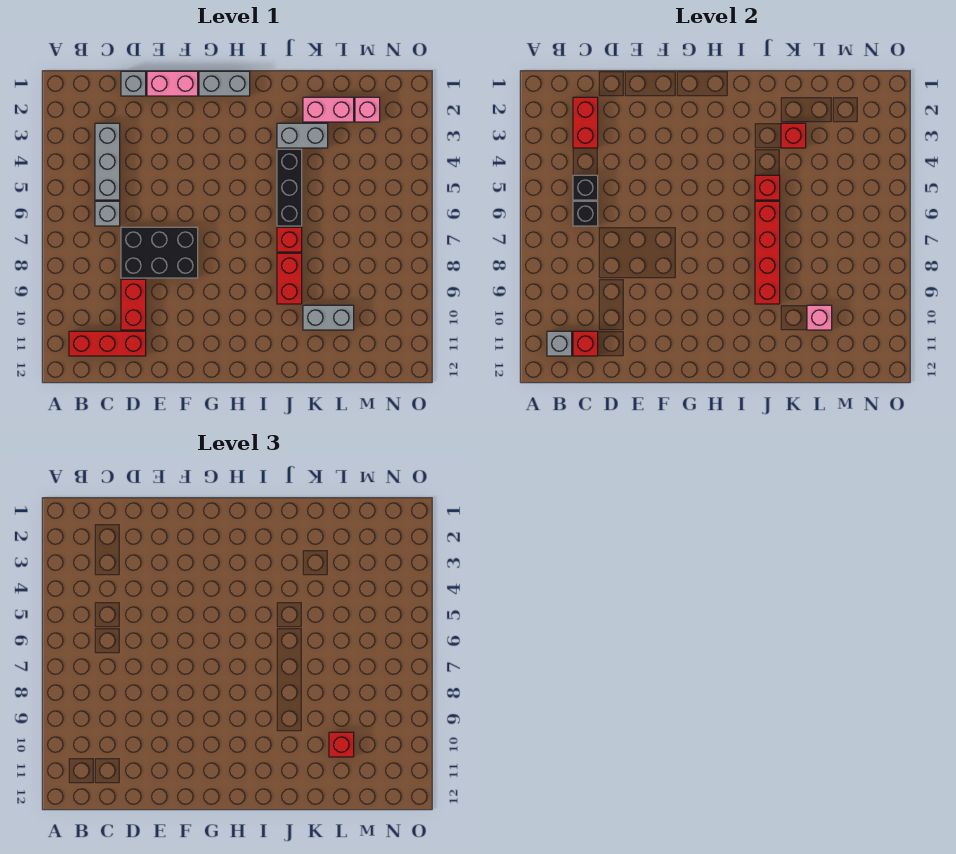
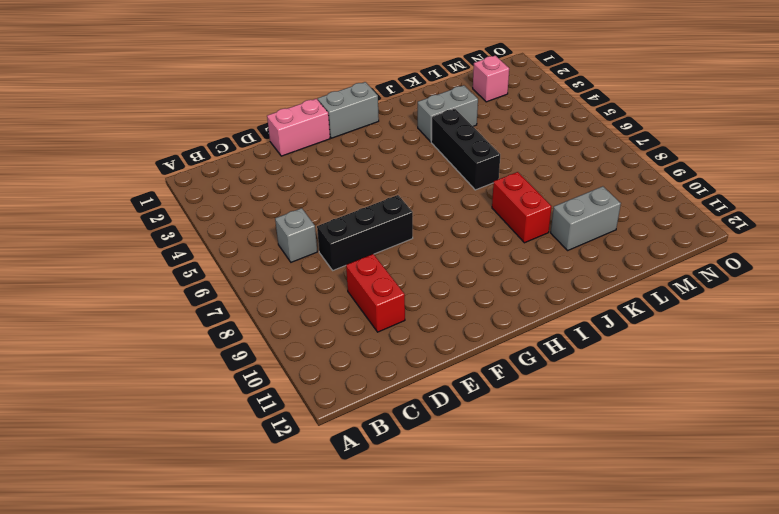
black brick D7:F7 level 1 -> black brick D7:F8 level 1
none -> red brick B11:D11 level 1
none -> grey brick C3:C5 level 1
none -> grey brick D1 level 1

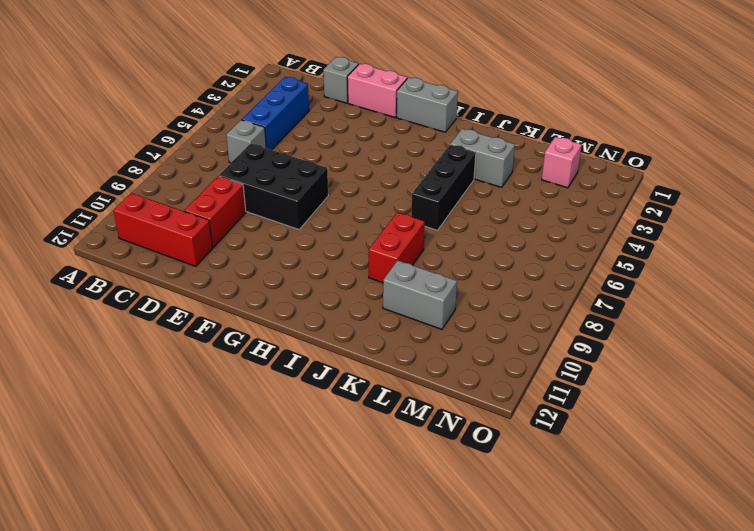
blue brick C3:C5 level 1 -> grey brick C3:C5 level 1
none -> red brick J7 level 1
none -> pink brick K2:L2 level 1
none -> grey brick B11 level 2

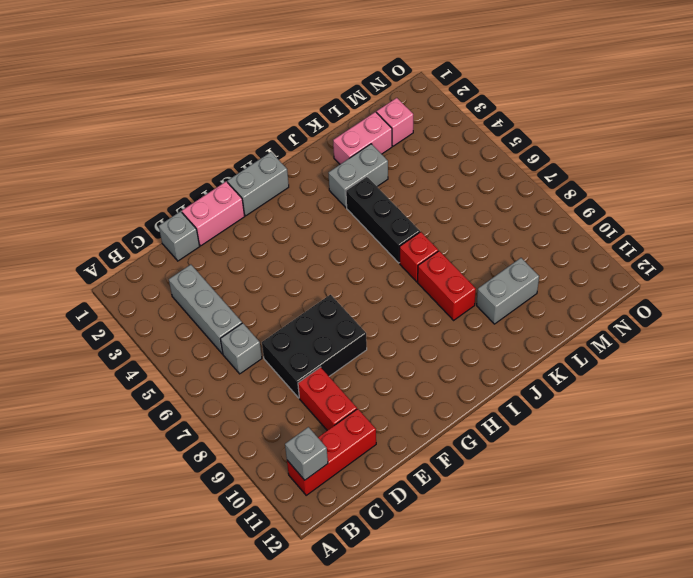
none -> red brick C2:C3 level 2
none -> black brick C5 level 2
none -> black brick C6 level 2

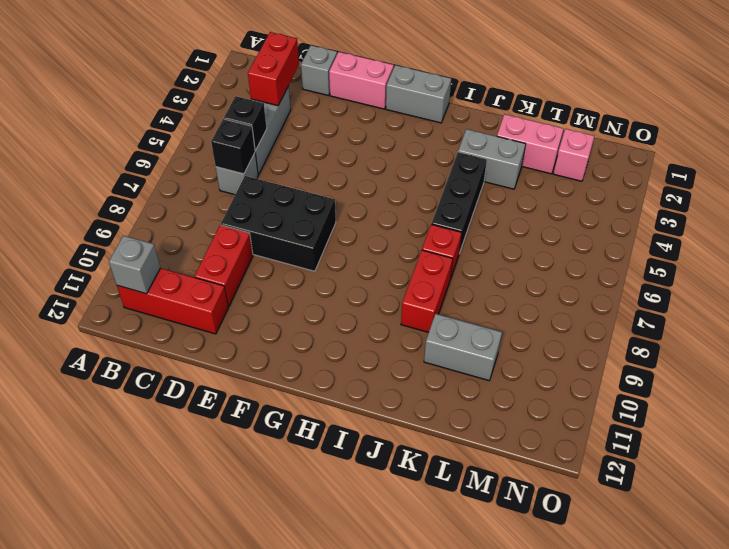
none -> red brick C11 level 2
none -> red brick J5 level 2
none -> red brick J6:J9 level 2

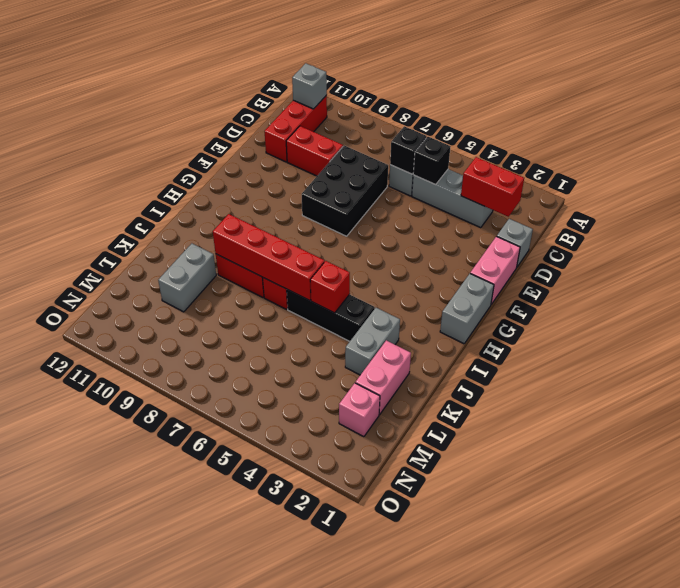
none -> red brick C11 level 2
none -> red brick K3 level 2
none -> pink brick L10 level 2

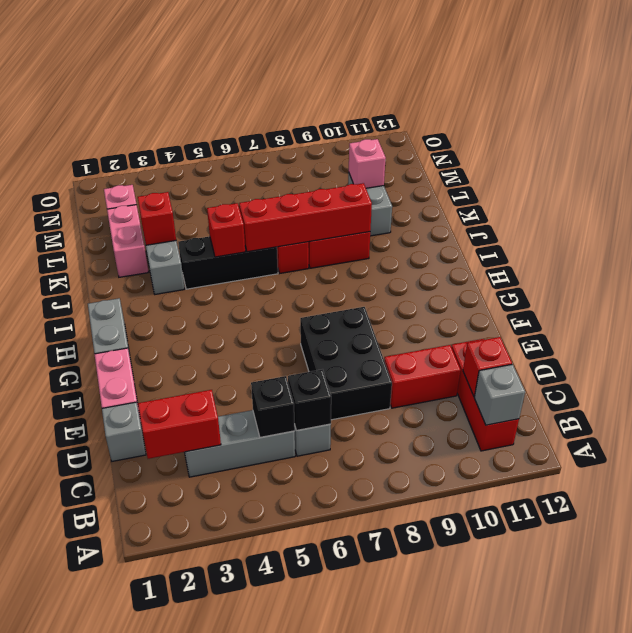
none -> red brick L10 level 3

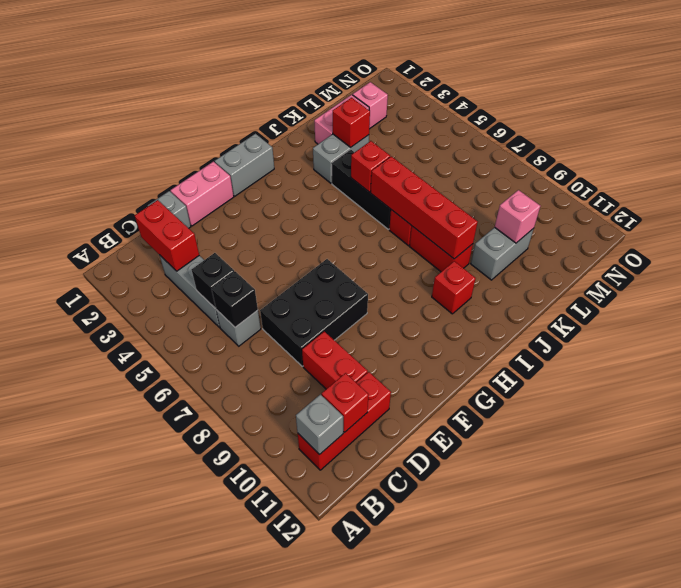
red brick I10 level 1 -> red brick L10 level 3

